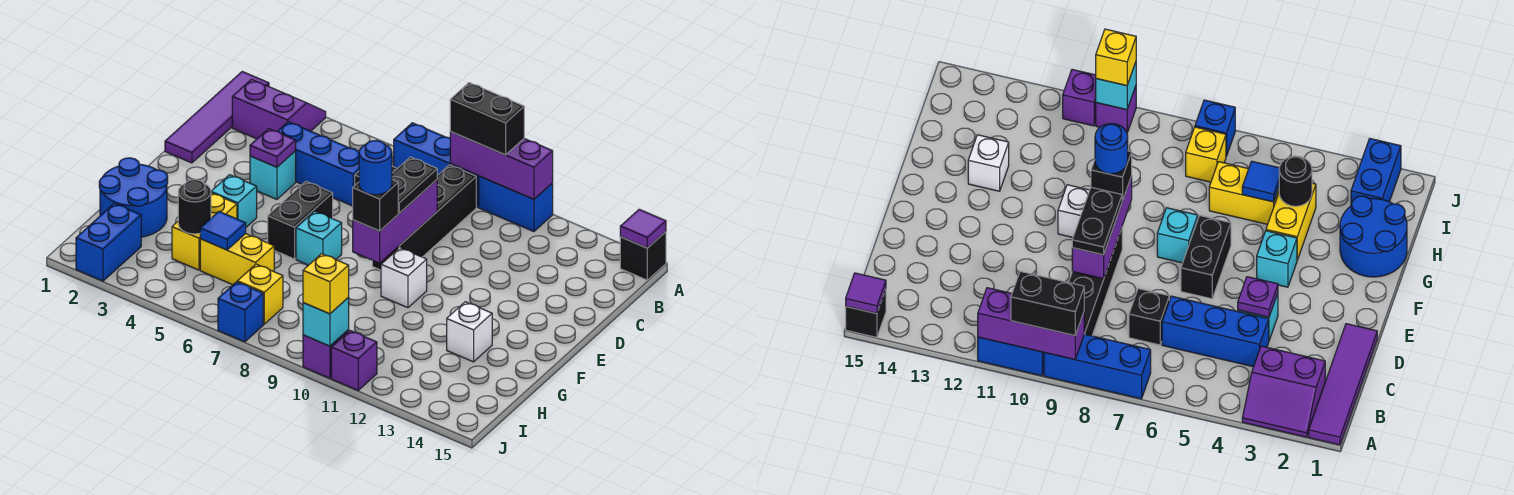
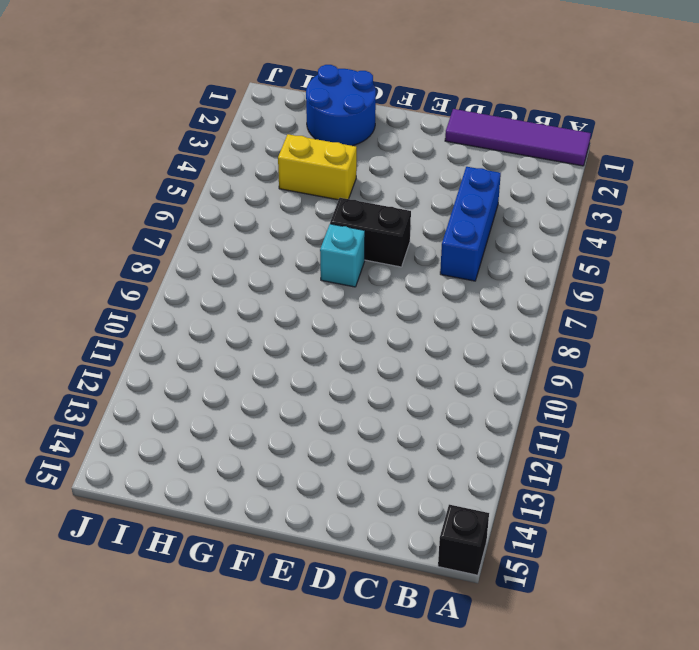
none -> purple slope A2:B3 level 1 top B
none -> blue brick A7:A9 level 1
none -> blue brick A10:A11 level 1
none -> black brick B9:E9 level 1

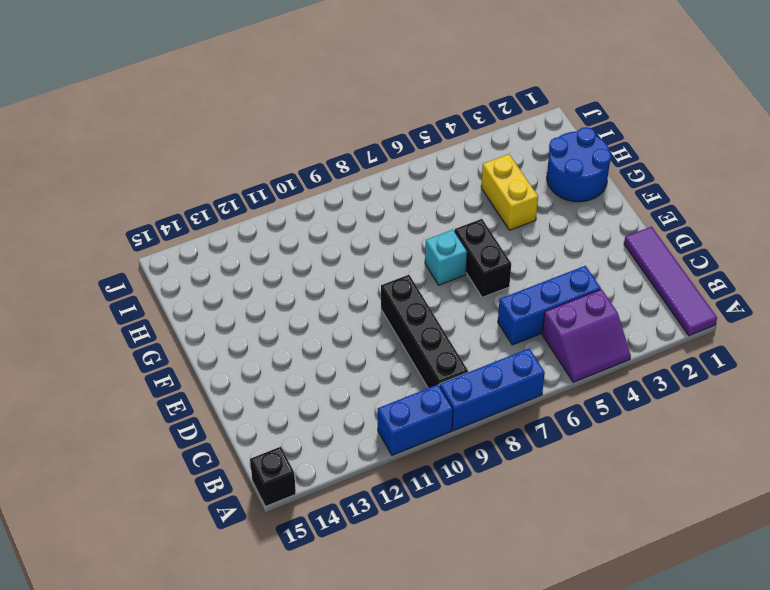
purple slope A4:B5 level 1 top B -> purple slope A2:B3 level 1 top B
none -> black brick C7 level 1
none -> cyan brick D4 level 1
none -> cyan brick F4 level 1
none -> white brick F10 level 1

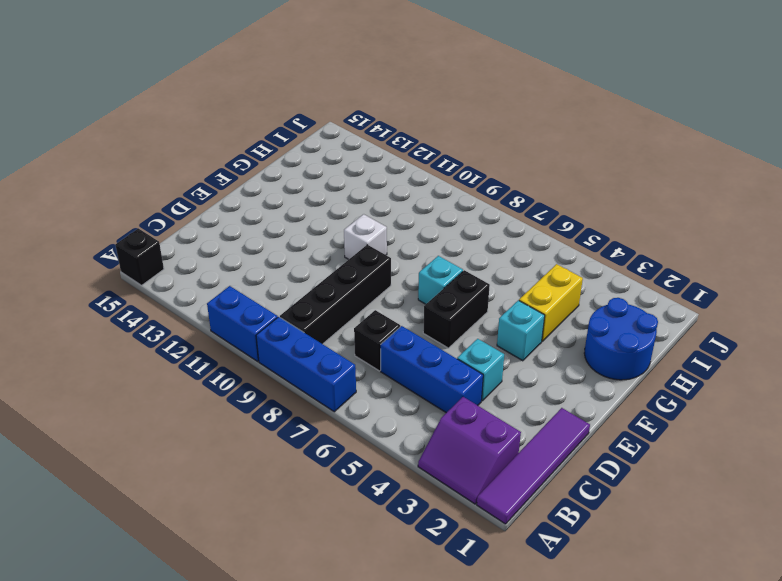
none -> white brick G13 level 1
none -> yellow brick H5:H6 level 1
none -> blue brick I2:J2 level 1
none -> yellow brick I7 level 1

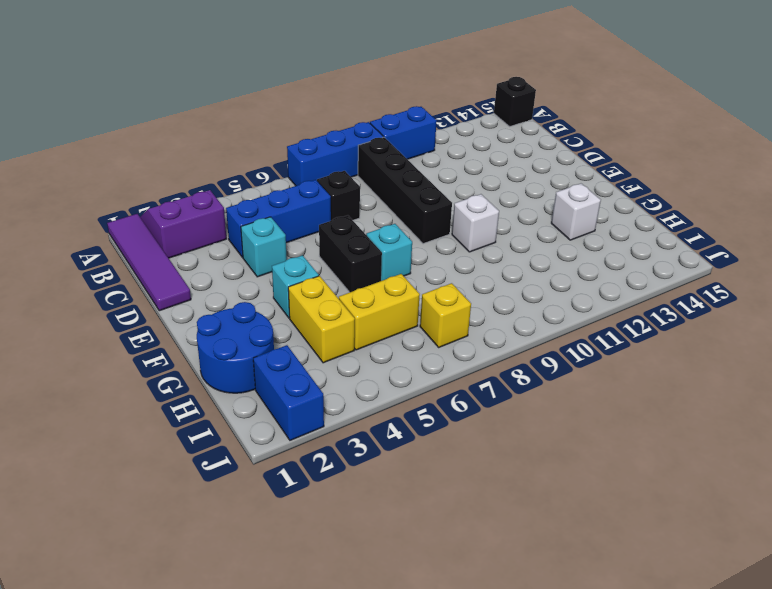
none -> blue brick J7 level 1
none -> purple brick J10 level 1
none -> purple brick J11 level 1
none -> purple brick A9:A11 level 2

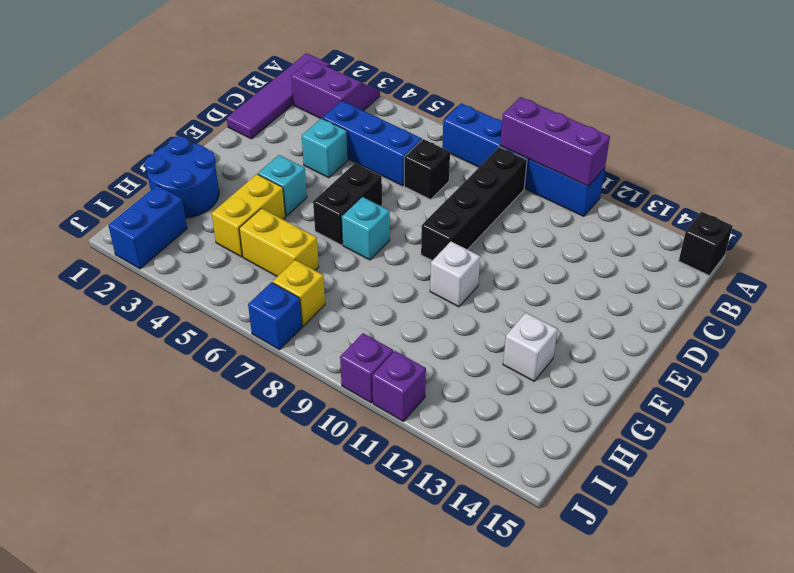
none -> purple tile A15 level 2
none -> purple plate D4 level 2
none -> purple brick D9:F9 level 2
none -> black round brick H4 level 2

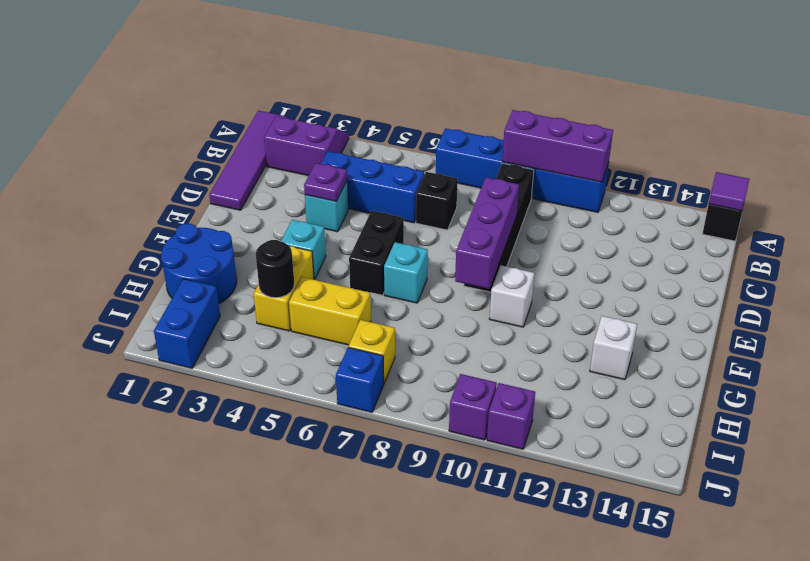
none -> blue tile H5 level 2
none -> cyan brick J10 level 2
none -> black brick A9:A10 level 3
none -> black plate D9:E9 level 3

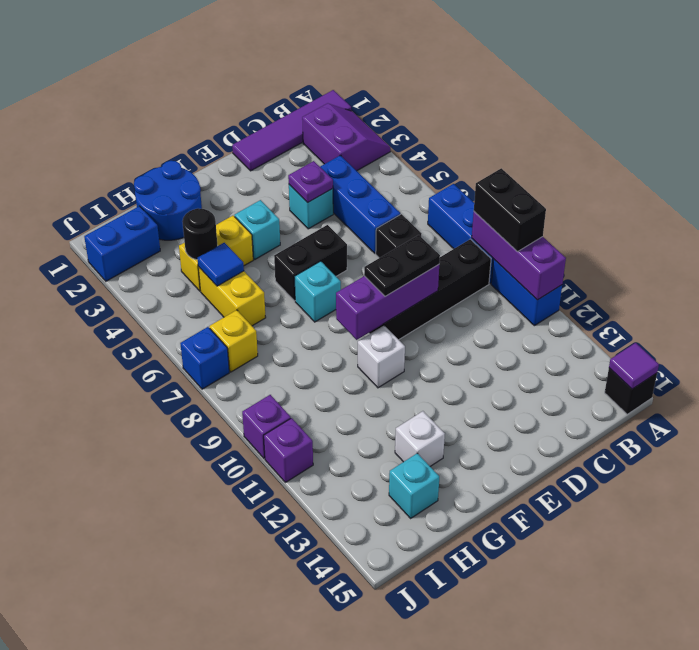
cyan brick H14 level 1 -> cyan brick J10 level 2
none -> black brick F9 level 3
none -> yellow brick J10 level 3
none -> blue round brick F9 level 4

